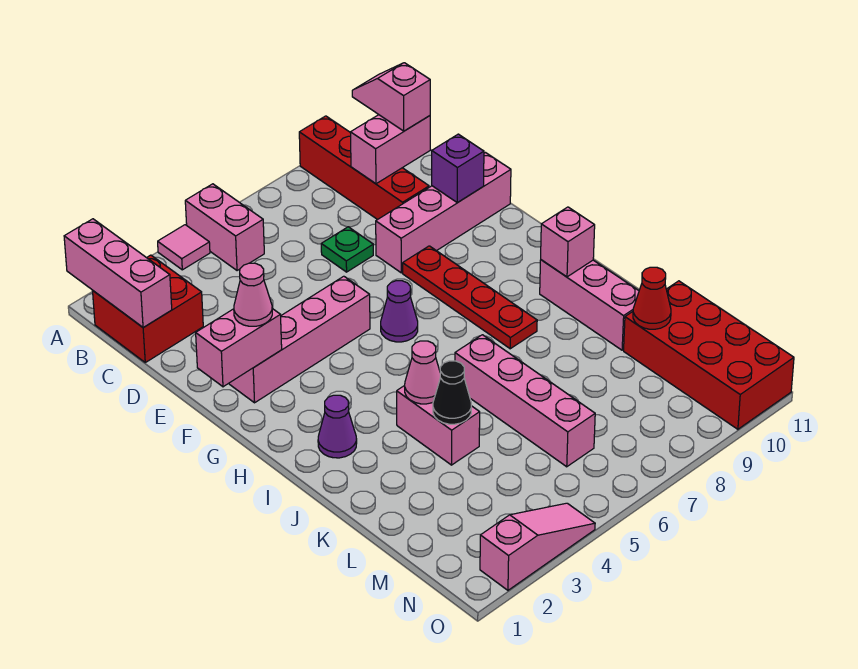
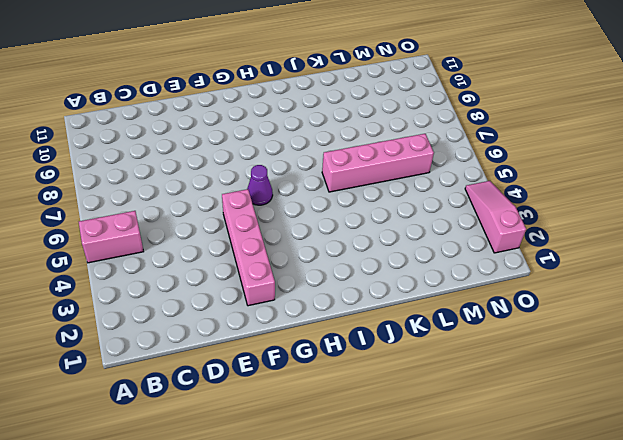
none -> pink tile A4 level 1
none -> red brick A9:D9 level 1
none -> red brick B1:C2 level 1

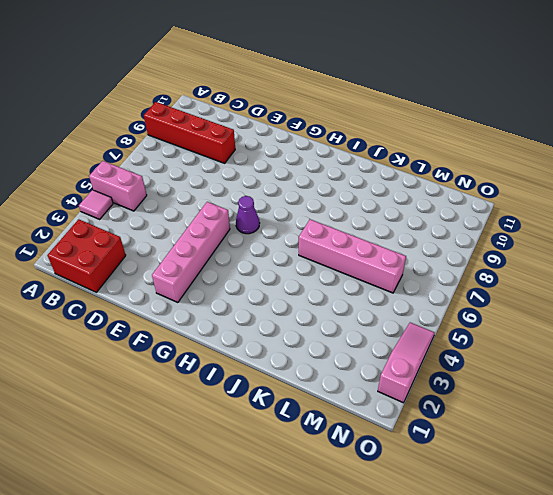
none -> green plate D7 level 1
none -> pink brick E8:E11 level 1
none -> red plate F8:I8 level 1

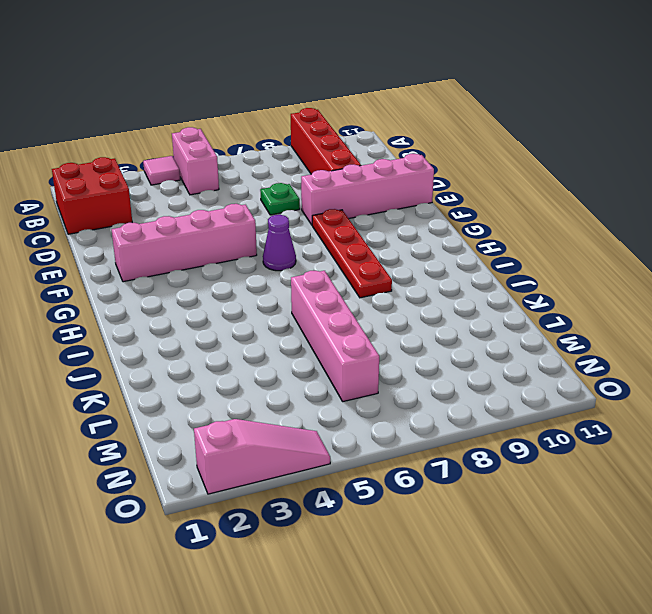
none -> purple cone I2 level 1
none -> pink brick I10:K10 level 1
none -> pink brick J4:K4 level 1

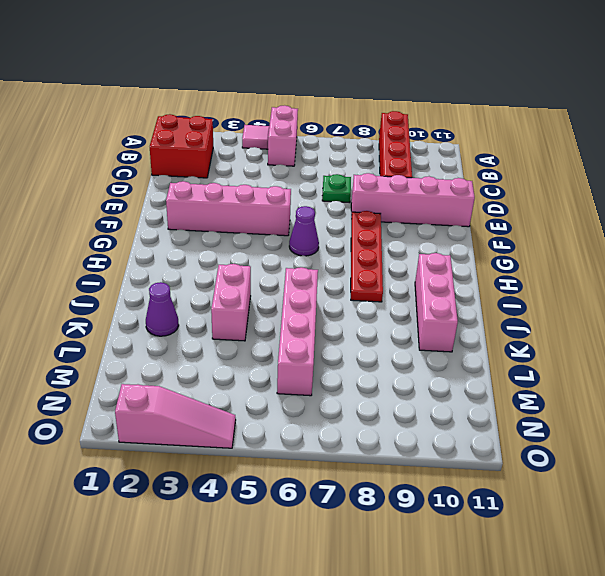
purple cone K2 level 1 -> purple cone I2 level 1
none -> red brick L10:O11 level 1
none -> pink brick A1:C1 level 2
none -> pink brick C9:C10 level 2

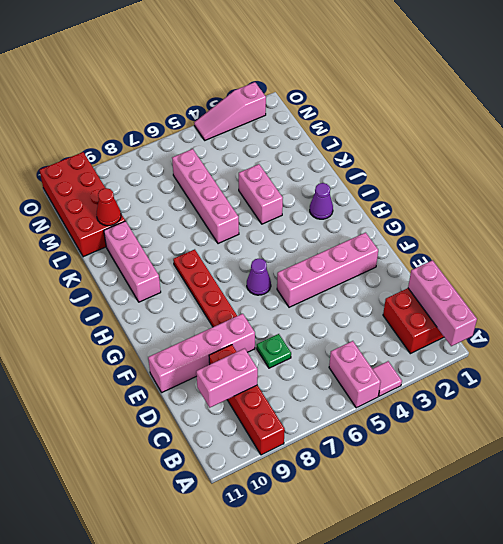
none -> purple brick E10 level 2
none -> pink brick F1:F2 level 2
none -> pink brick I10 level 2

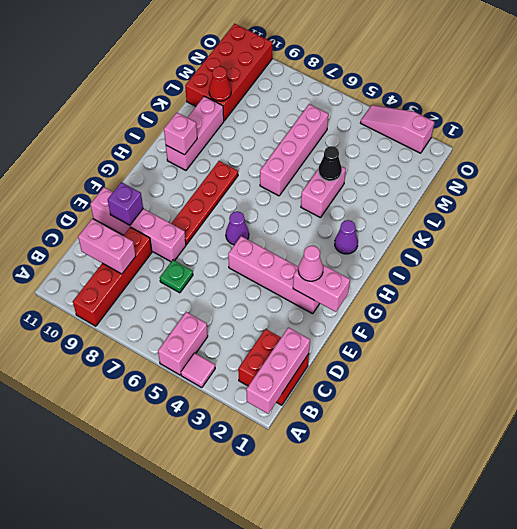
none -> pink cone J4 level 2
none -> pink slope B10:C10 level 3 top C

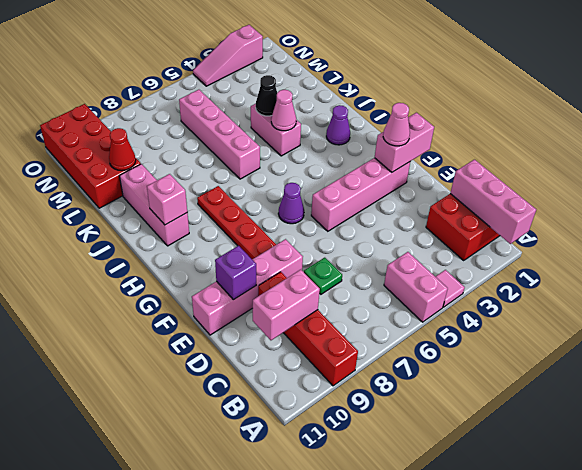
none -> pink slope B10:C10 level 3 top C

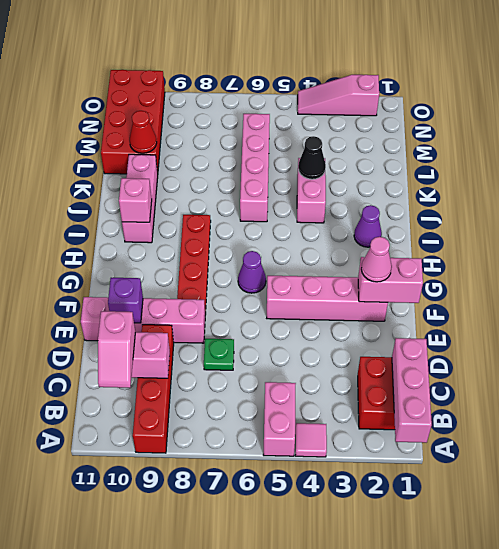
none -> pink cone J4 level 2

